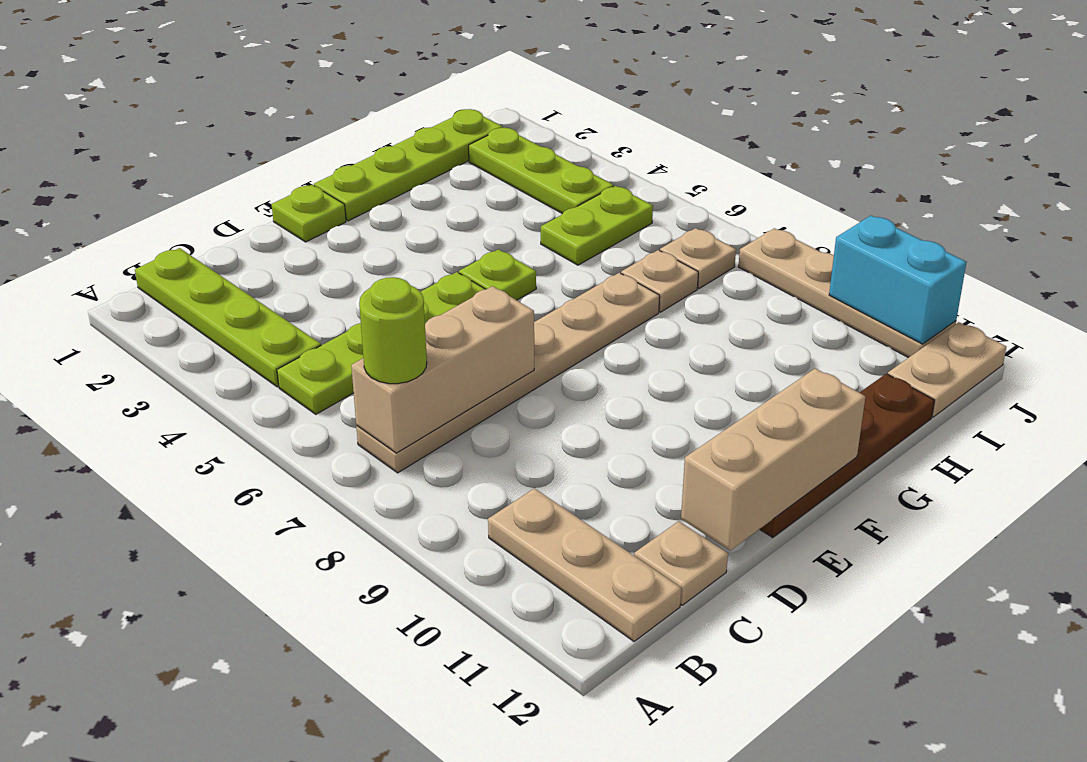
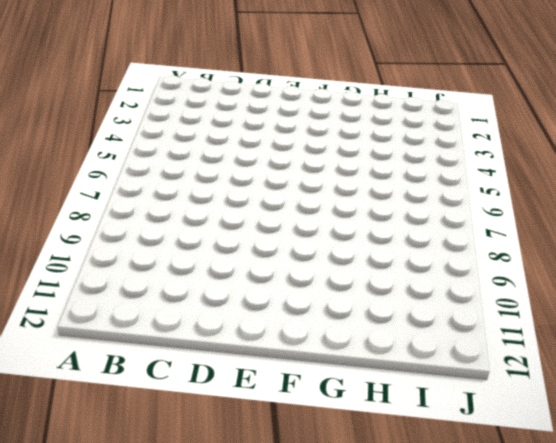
none -> lime plate B1:B4 level 1
none -> lime plate B5:E5 level 1
none -> tan plate B7:G7 level 1

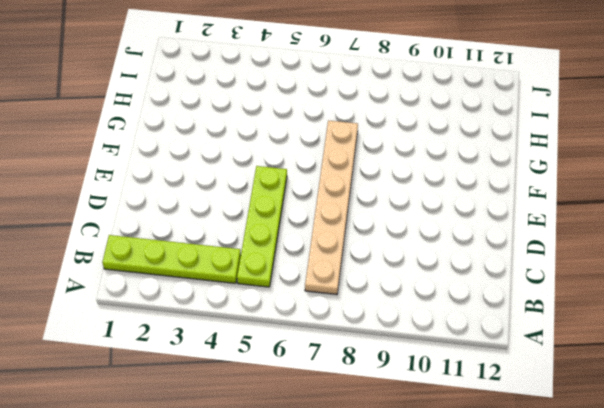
none -> tan plate B10:B12 level 1
none -> tan plate C12 level 1
none -> lime plate E1 level 1

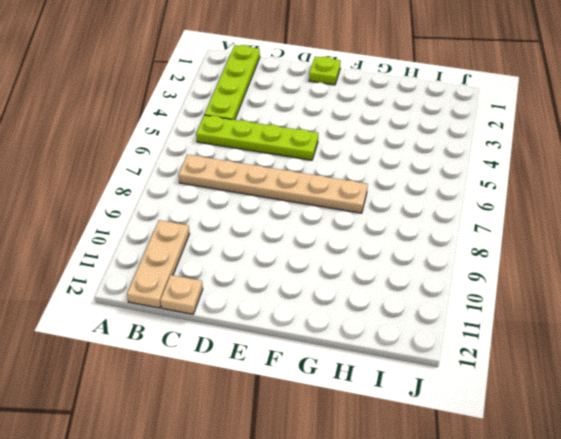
none -> brown plate E12:H12 level 1
none -> lime plate F1:I1 level 1
none -> lime plate F5 level 1

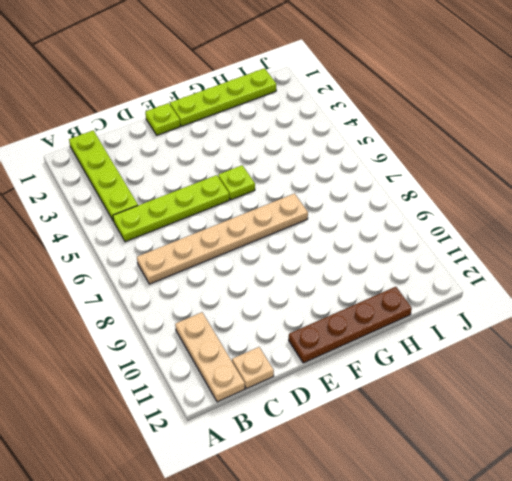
none -> lime plate H5:I5 level 1
none -> tan plate H7 level 1
none -> lime plate I2:I4 level 1

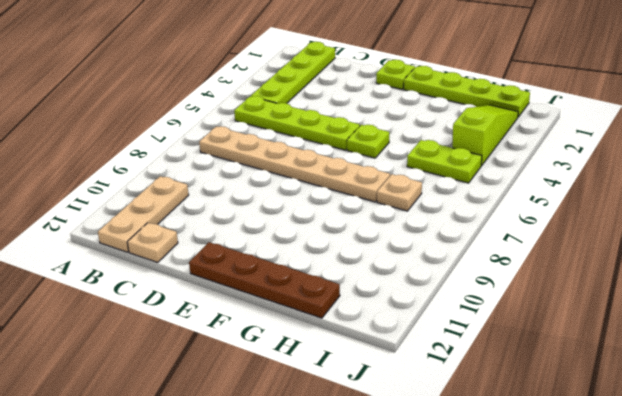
lime slope I2:I4 level 1 top 4 -> lime plate I2:I4 level 1
none -> tan plate I7 level 1
none -> tan plate I12:J12 level 1
none -> tan plate J8:J11 level 1

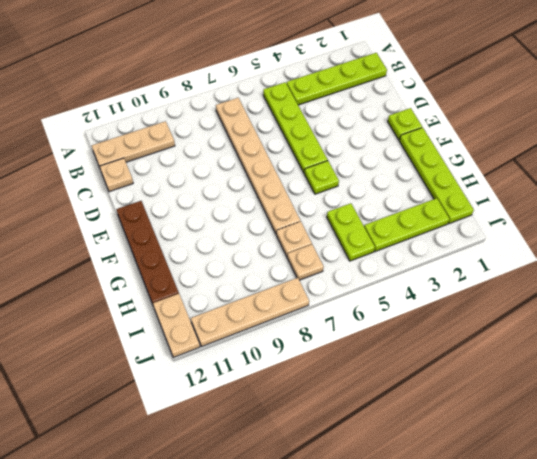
none -> tan brick B7:D7 level 2
none -> tan brick D12:F12 level 2
none -> cyan brick J10:J11 level 2

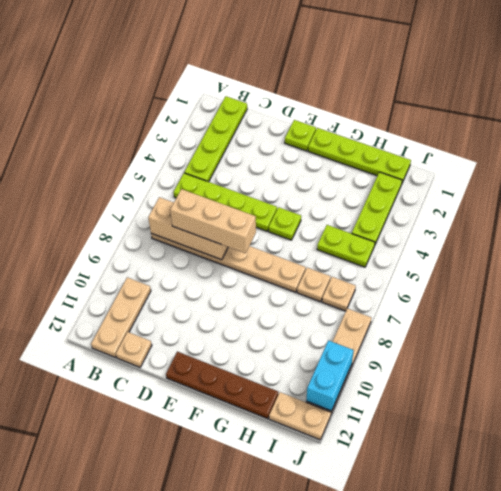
tan brick C7:E7 level 3 -> tan brick D12:F12 level 2
none -> lime round brick B7 level 3

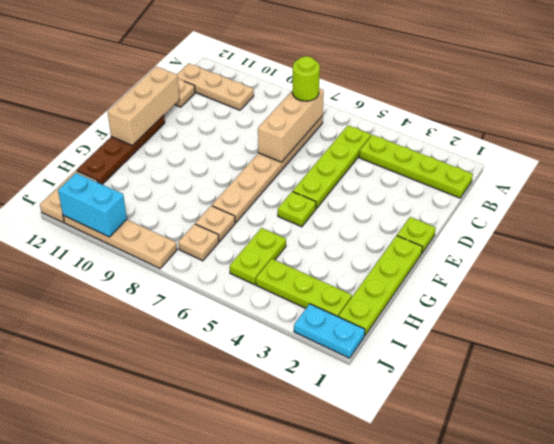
cyan plate J1:J2 level 1 -> none

